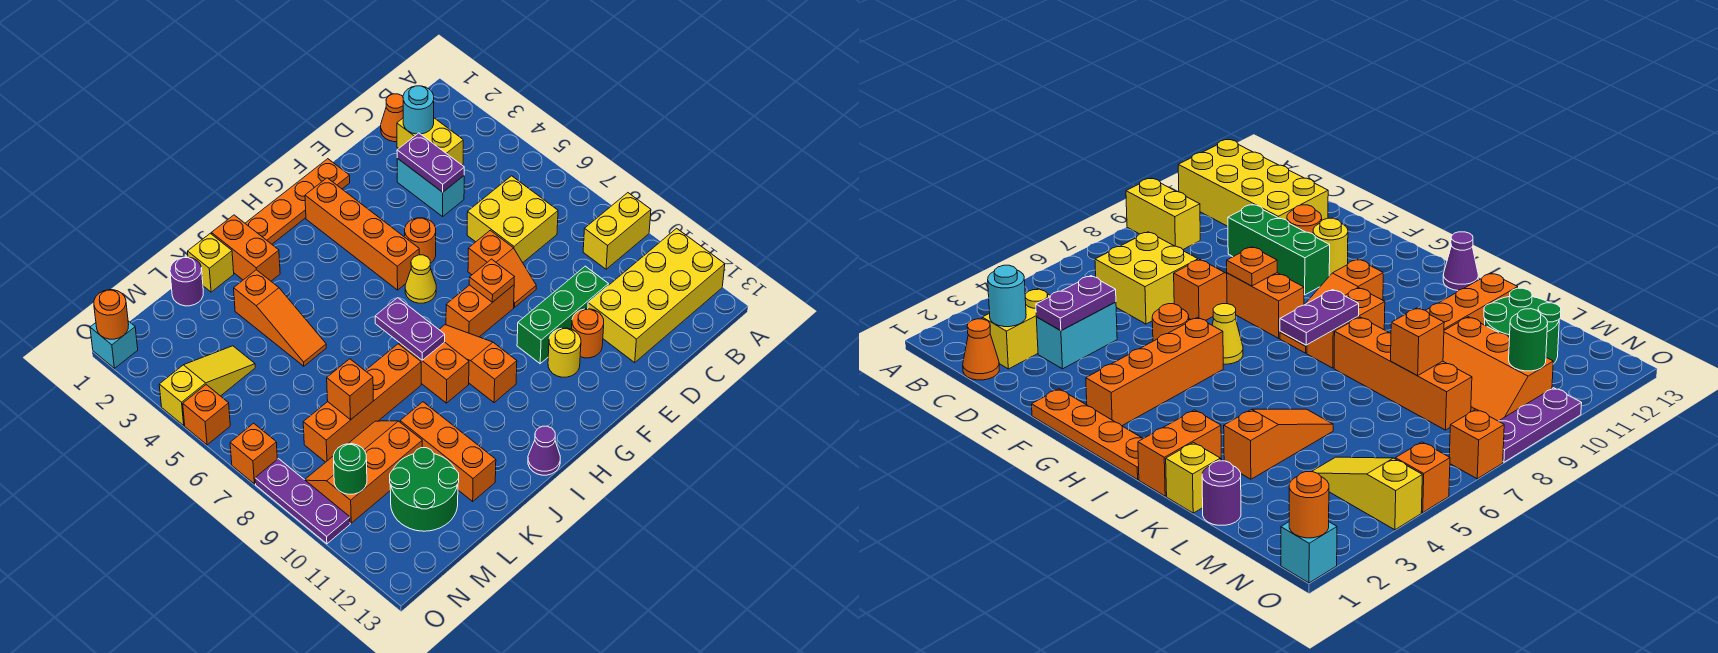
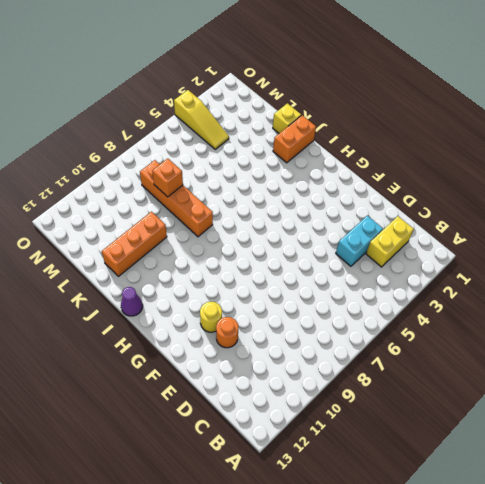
none -> yellow brick A9:B9 level 1
none -> yellow brick A11:D12 level 1
none -> orange cone C1 level 1
none -> yellow brick C6:D7 level 1

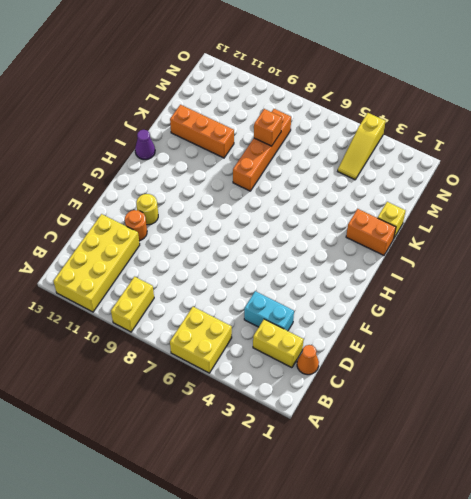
yellow brick A5:B6 level 1 -> yellow brick C6:D7 level 1
none -> green brick D10:F10 level 1
none -> orange slope E7:E8 level 1 top 7
none -> orange plate F1:I1 level 1
none -> orange round brick F5 level 1

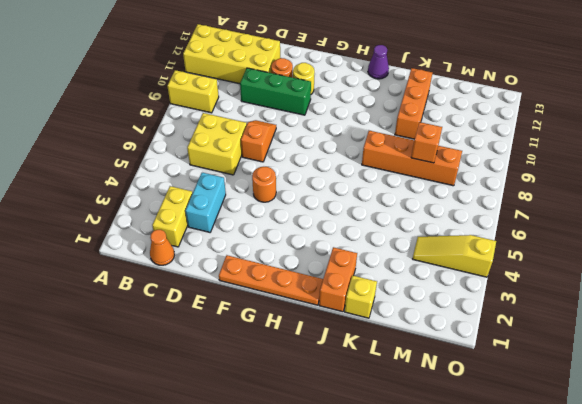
none -> orange brick F8:G8 level 1
none -> orange brick G2:G5 level 1
none -> yellow cone G6 level 1
none -> orange slope H8:H10 level 1 top 10

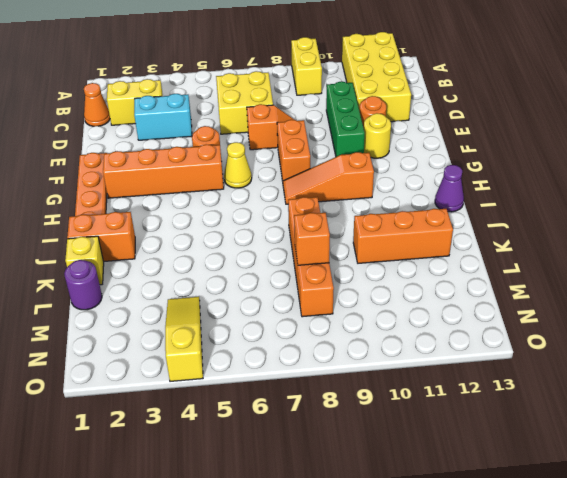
none -> orange brick I8:I9 level 1
none -> orange slope K3:K5 level 1 top 3
none -> orange slope L9:N10 level 1 top 10
none -> green round brick L11:M12 level 1

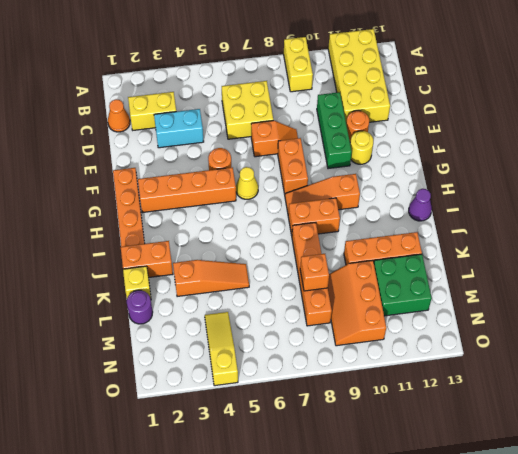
green brick L11:M12 level 1 -> green round brick L11:M12 level 1
none -> cyan brick O1 level 1
none -> orange brick O5 level 1
none -> orange brick O7 level 1
none -> purple plate O8:O10 level 1

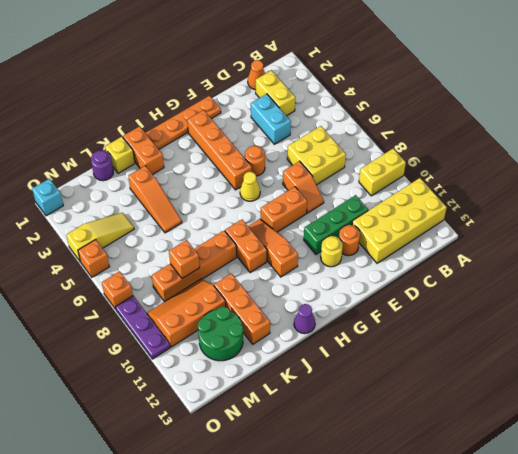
none -> cyan round brick C2 level 2
none -> purple plate D3:D4 level 2
none -> orange plate F8 level 2
none -> purple plate I7:I8 level 2

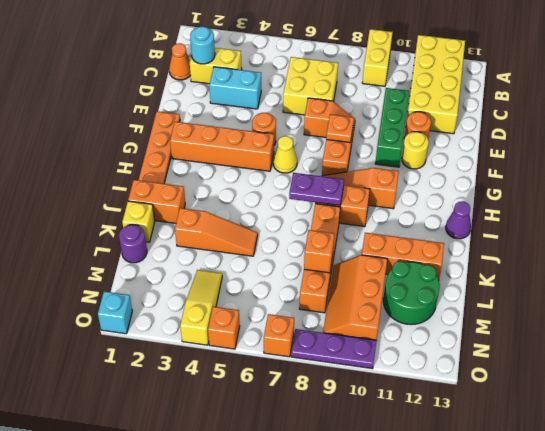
none -> purple plate D3:D4 level 2
none -> green round brick N10 level 2
none -> orange round brick O1 level 2

